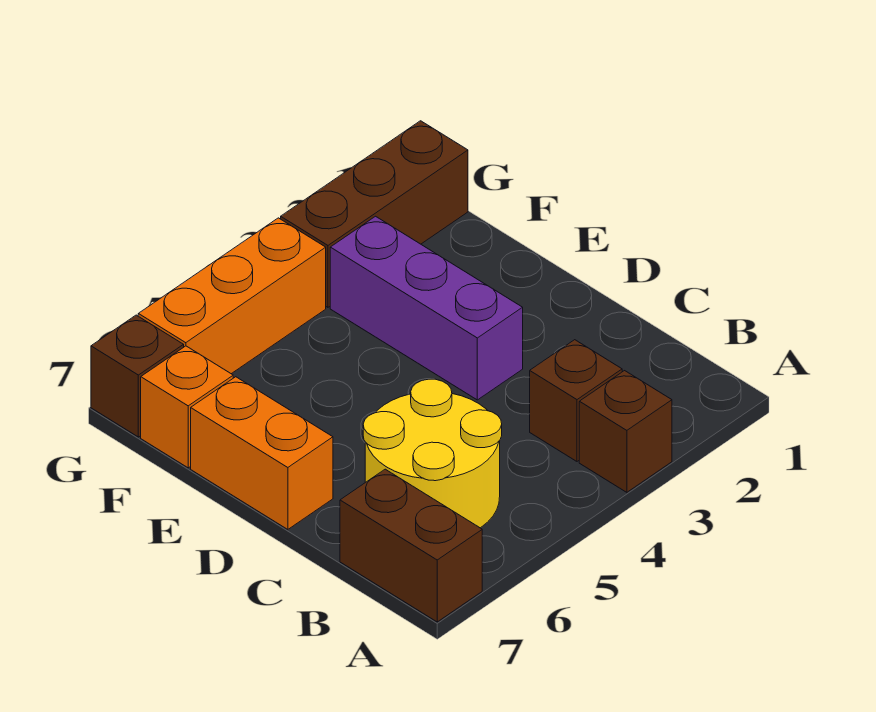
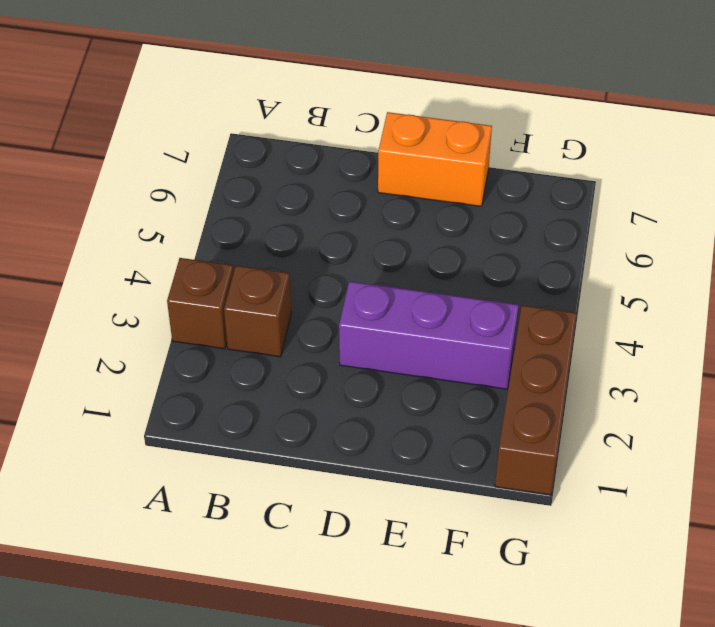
none -> brown brick A7:B7 level 1
none -> yellow round brick B5:C6 level 1

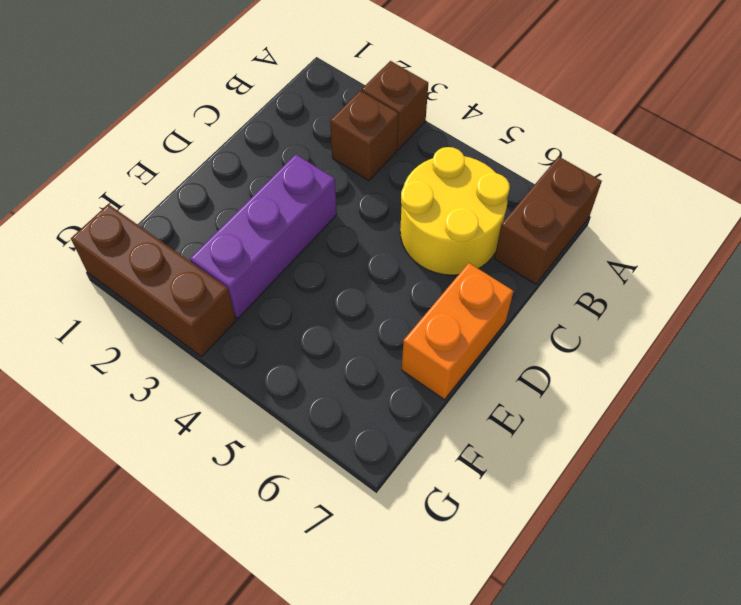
none -> orange brick F7 level 1
none -> orange brick G4:G6 level 1

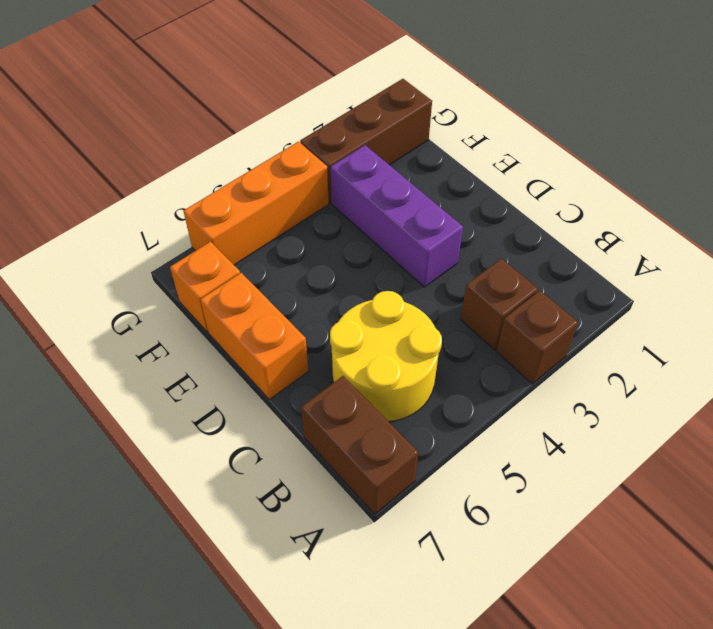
none -> brown brick G7 level 1

